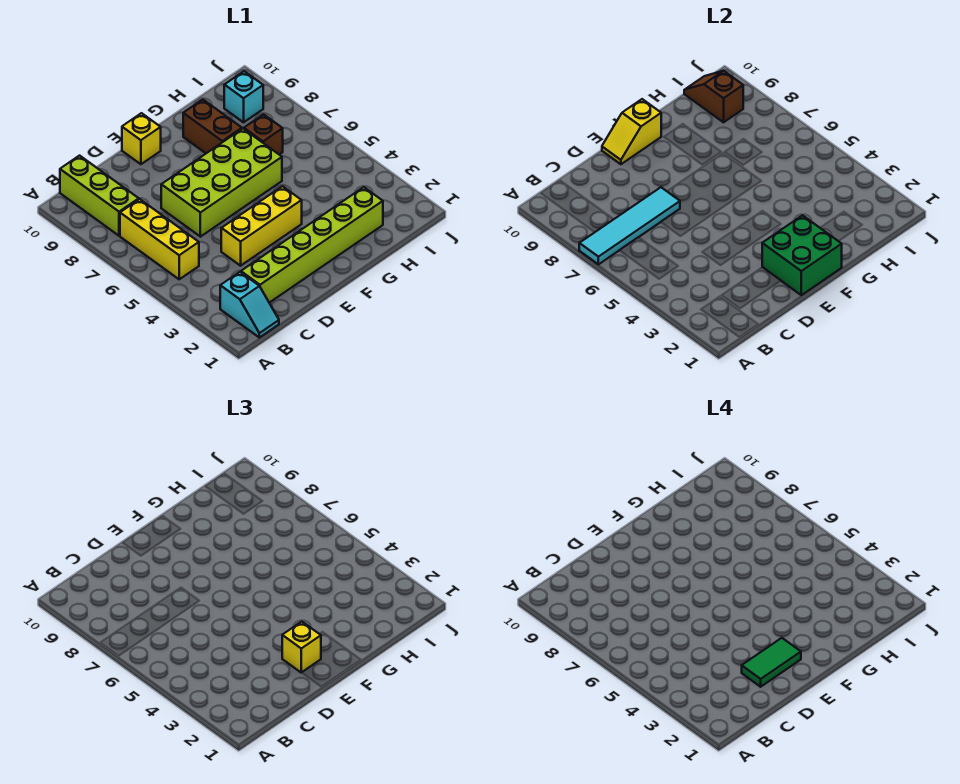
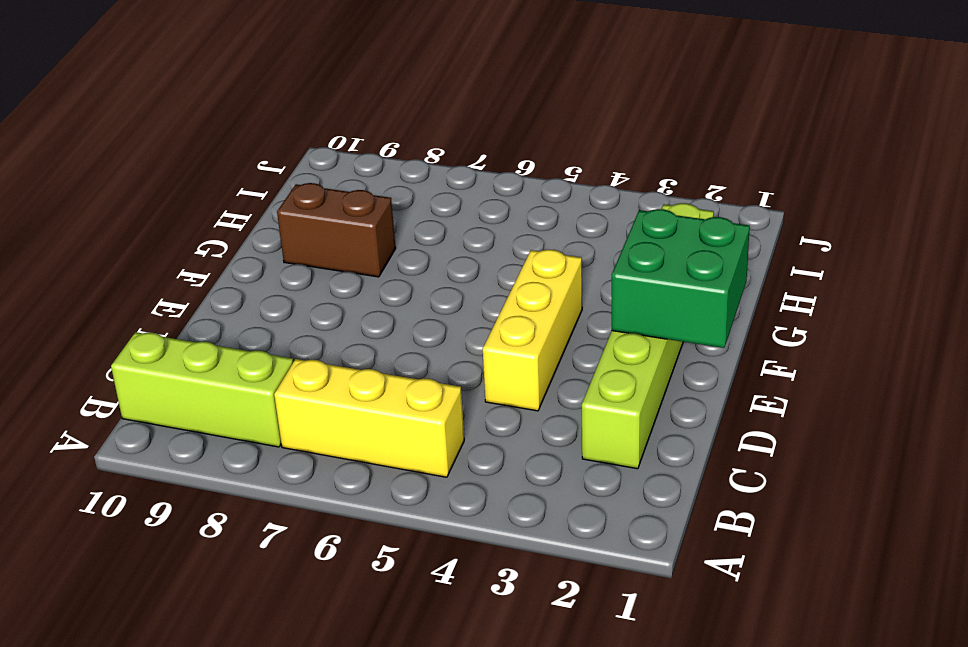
none -> cyan slope B1:B2 level 1 top 2
none -> lime brick D6:G7 level 1
none -> yellow brick E10 level 1

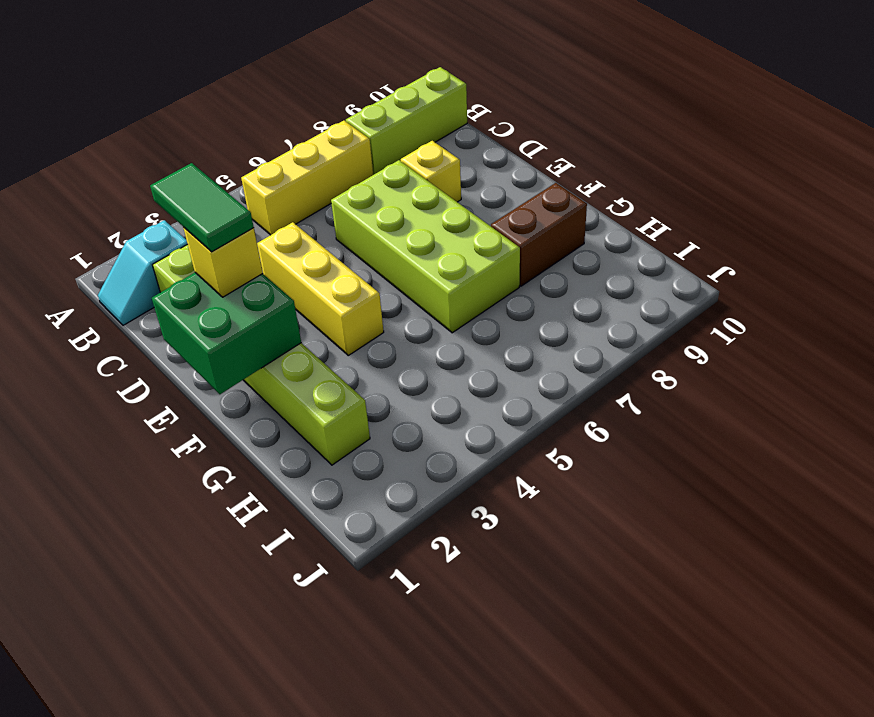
yellow brick D8 level 1 -> yellow brick E10 level 1
none -> brown brick H7 level 1
none -> cyan brick I9 level 1
none -> cyan tile A7:D7 level 2

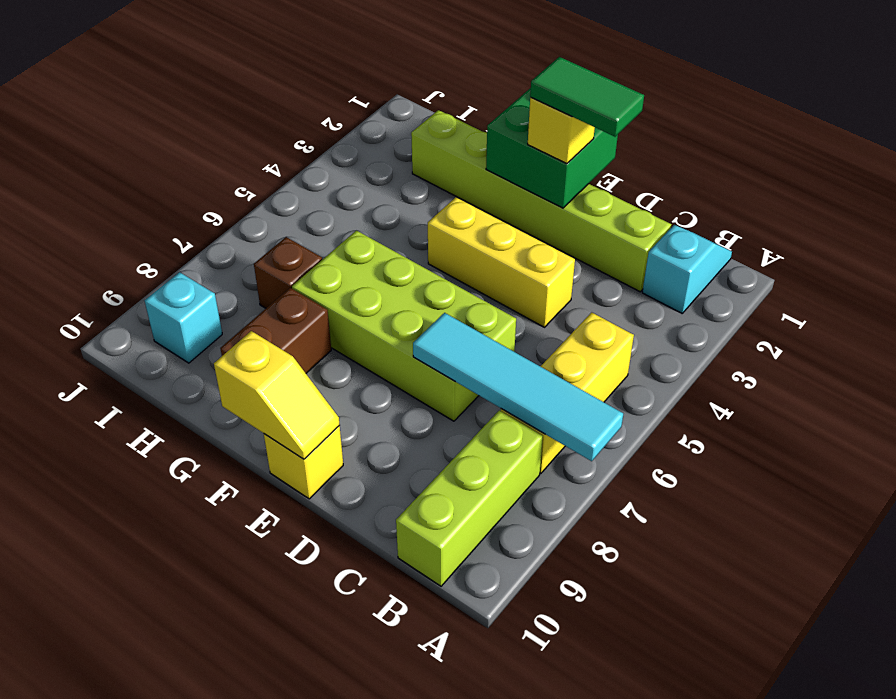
none -> brown slope I9:I10 level 2 top 9

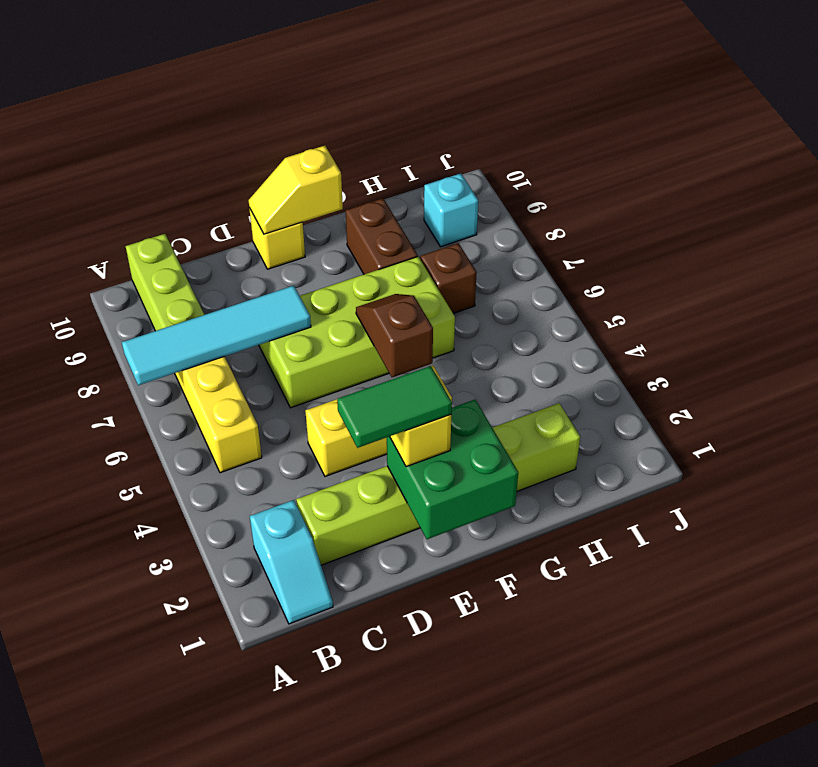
brown slope F5:F6 level 2 top 5 -> brown slope I9:I10 level 2 top 9

